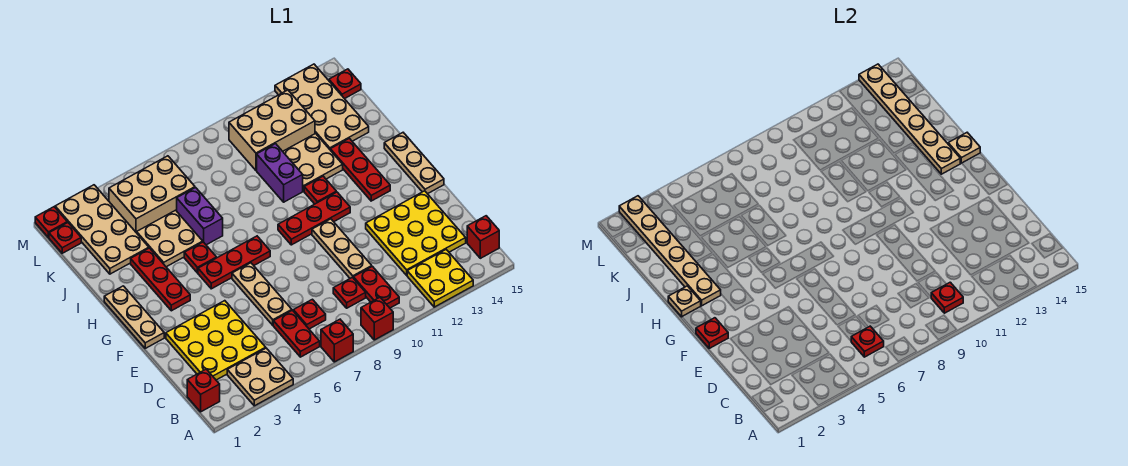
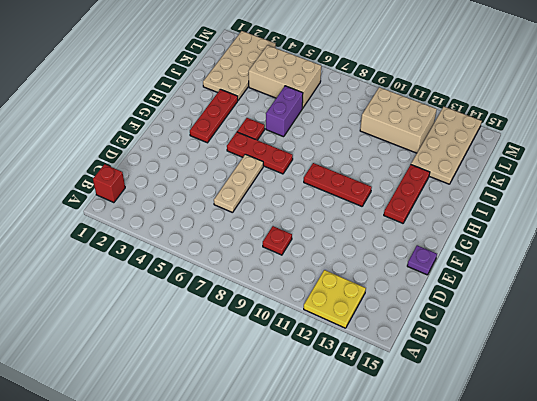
purple plate E15 level 1 -> none
none -> tan plate A3:B4 level 1
none -> red brick A7 level 1
none -> red brick A9 level 1
none -> red plate B6:C6 level 1

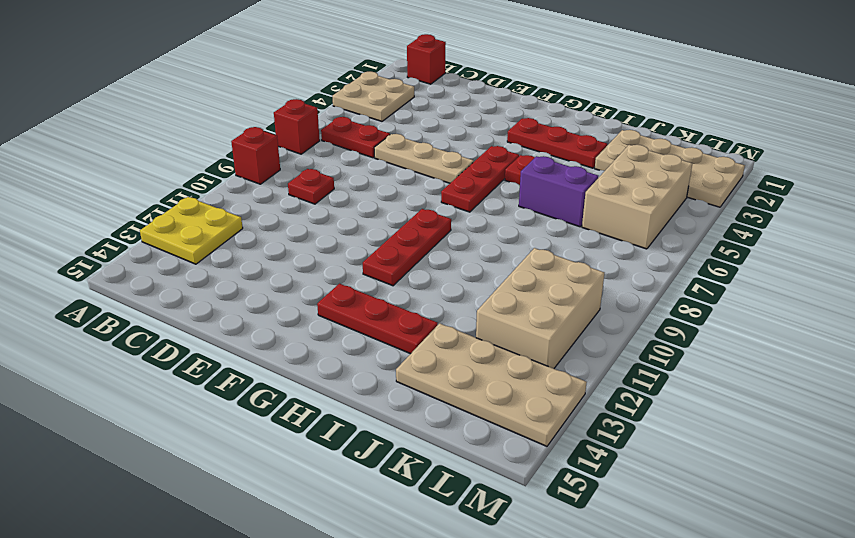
none -> red plate B10:C10 level 1
none -> red brick B15 level 1
none -> yellow plate C2:E4 level 1
none -> red plate C7 level 1

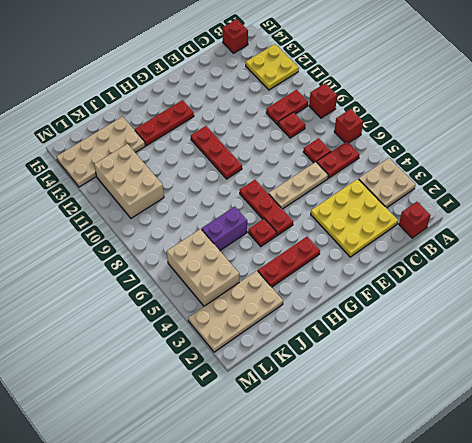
none -> yellow plate C12:E14 level 1
none -> tan plate D10:F10 level 1
none -> tan plate F1:H1 level 1
none -> tan plate F15:H15 level 1

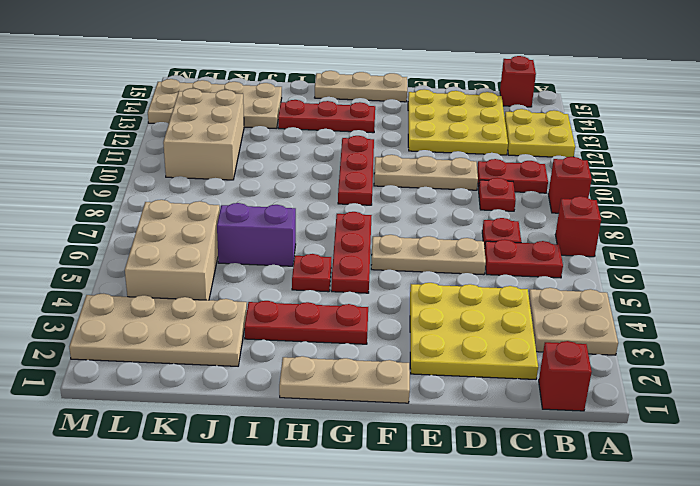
none -> red plate H11 level 1
none -> tan plate I4:J5 level 1
none -> purple brick I10:J10 level 1
none -> tan plate I11:J12 level 1

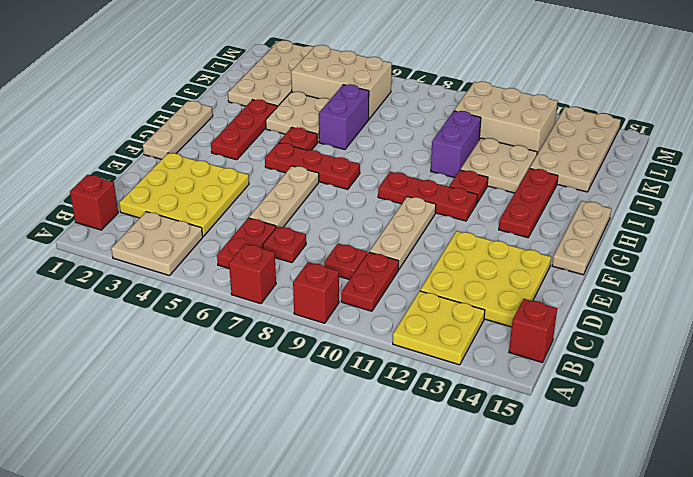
none -> red plate L1 level 1
none -> red plate L15 level 1
none -> red plate M1 level 1
none -> red plate B6 level 2

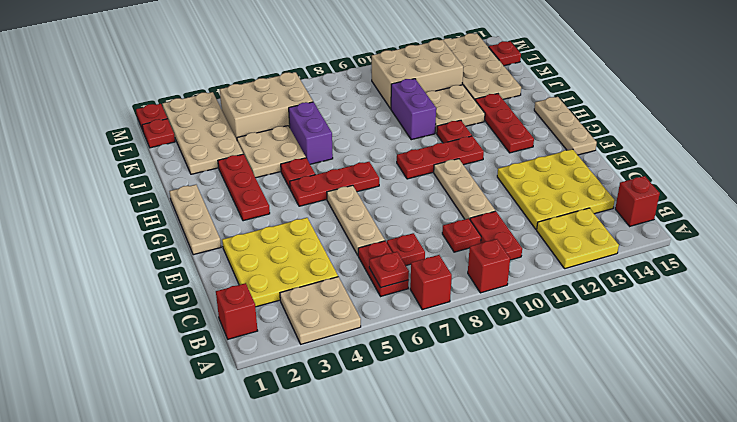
none -> red plate B10 level 2
none -> red plate F1 level 2
none -> tan plate H1 level 2
none -> tan plate H2:M2 level 2

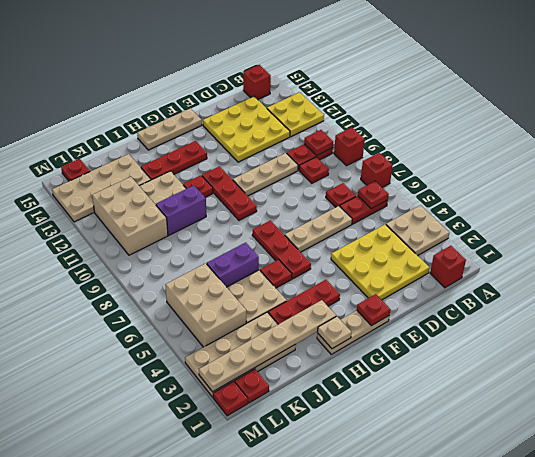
none -> tan plate H14:M14 level 2
none -> tan plate H15 level 2

